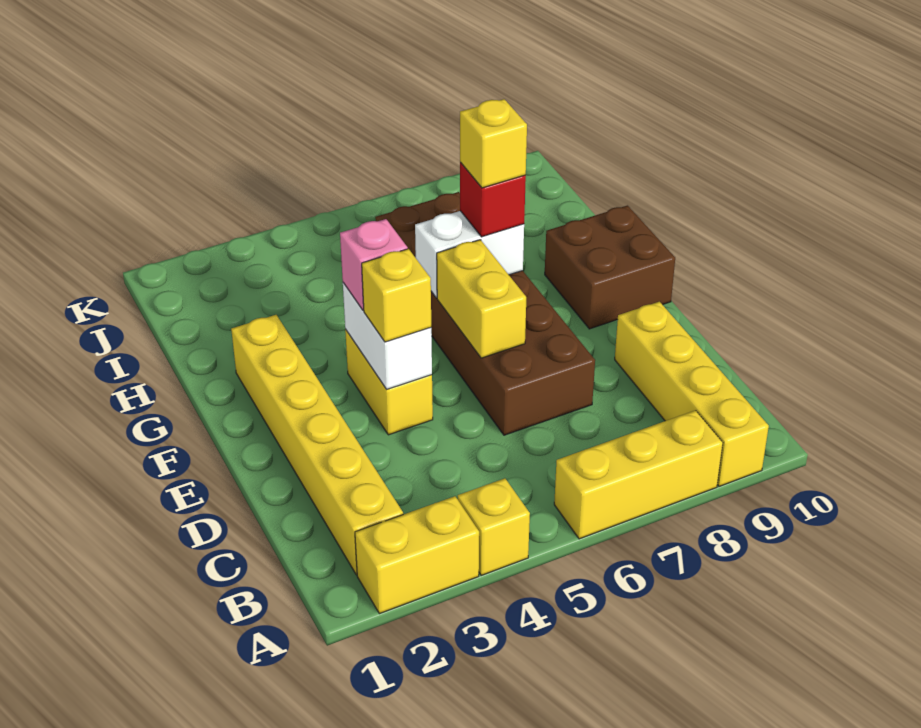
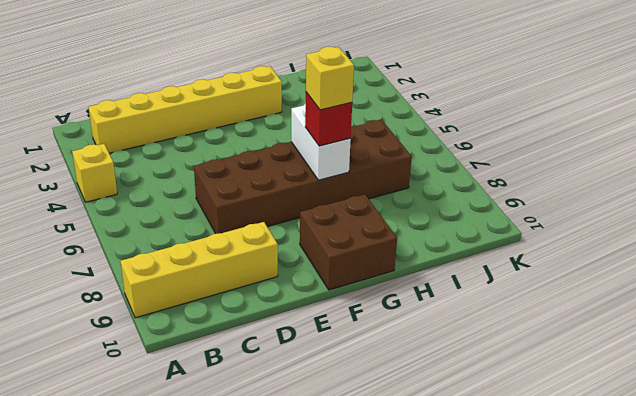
none -> yellow brick A2:A3 level 1
none -> yellow brick A6:A8 level 1
none -> yellow brick E4:F4 level 1

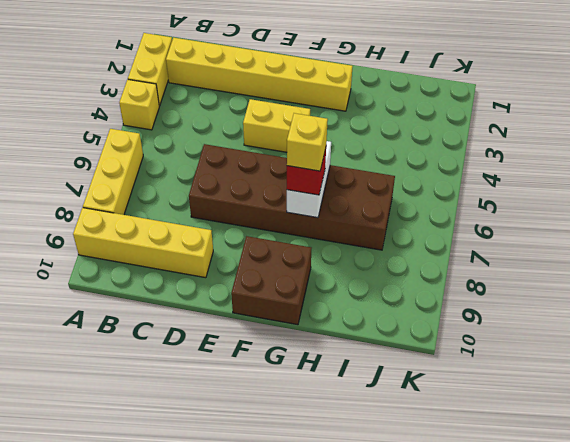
none -> white brick E4:F4 level 2
none -> yellow brick E6:F6 level 2
none -> yellow brick E4 level 3

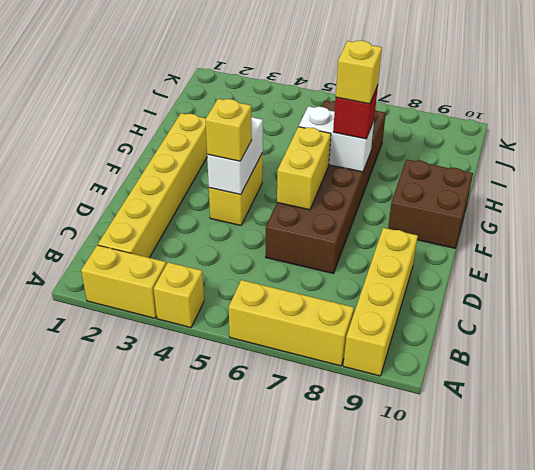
none -> pink brick F4 level 3

